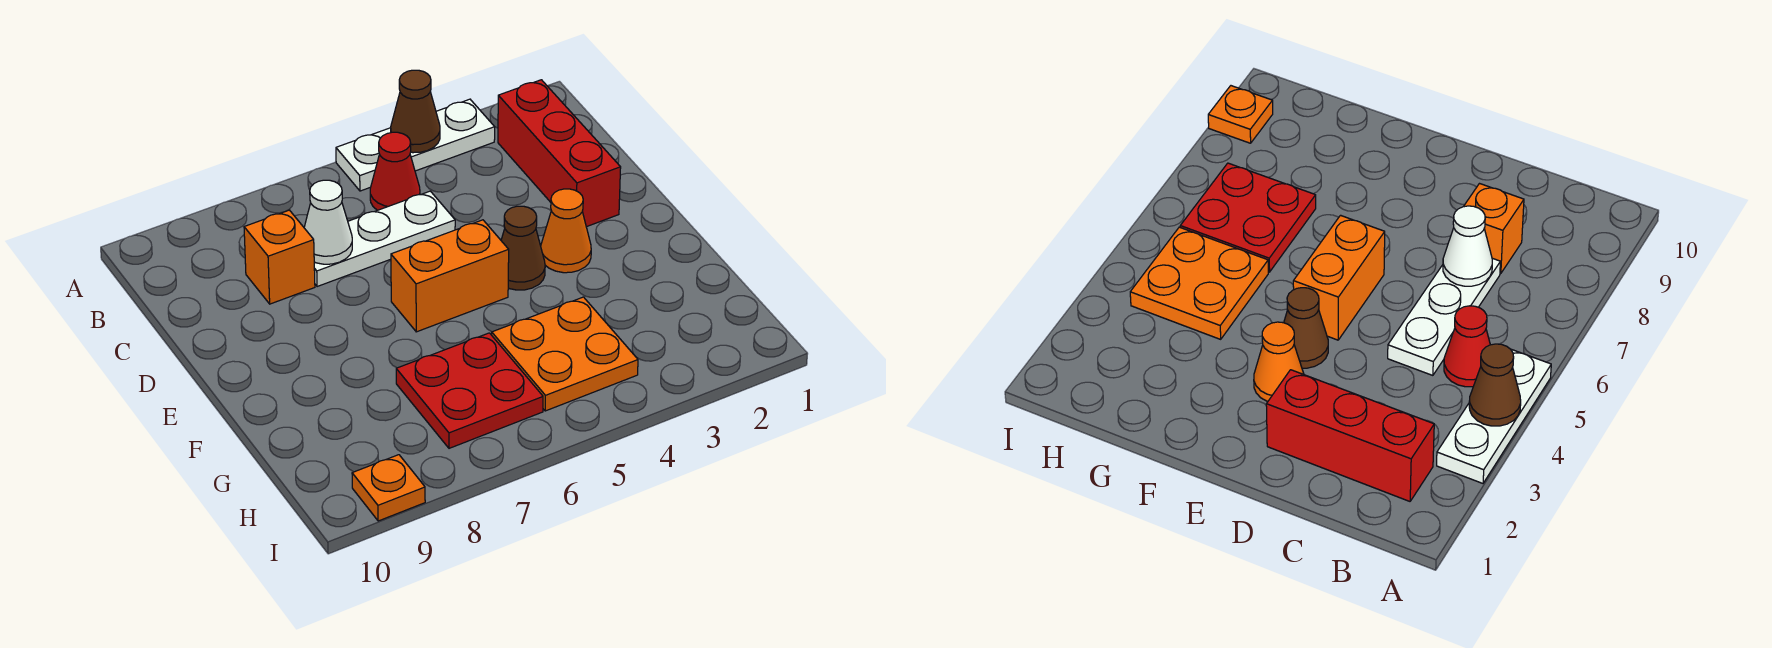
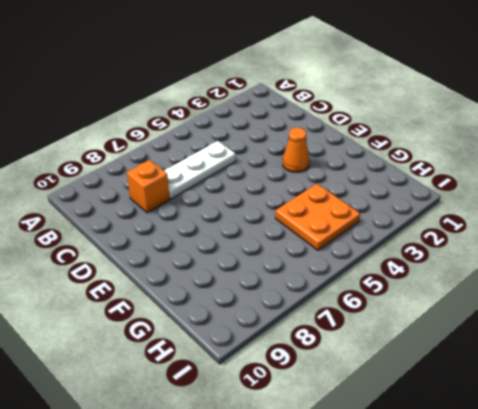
none -> white plate A3:A5 level 1
none -> red brick B2:D2 level 1
none -> red cone B5 level 1

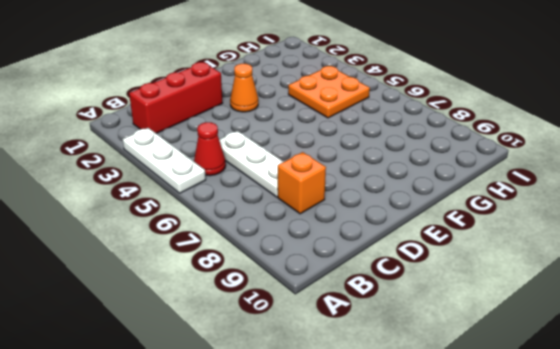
none -> brown cone E4 level 1
none -> orange brick E5:E6 level 1
none -> red plate G6:H7 level 1

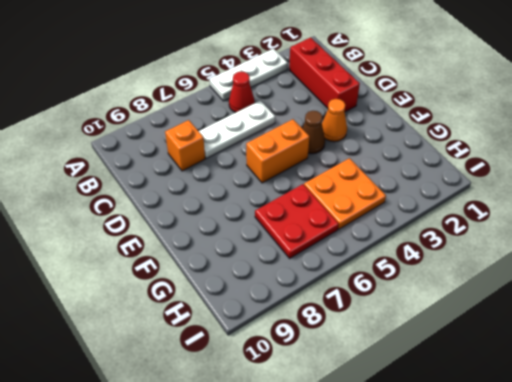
none -> orange plate I9 level 1
none -> brown cone A4 level 2
none -> white cone C7 level 2

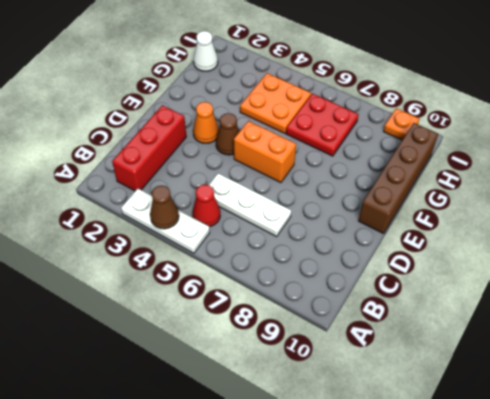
brown brick E10:H10 level 1 -> none
white cone H1 level 1 -> white cone C7 level 2
none -> orange brick C8 level 1

